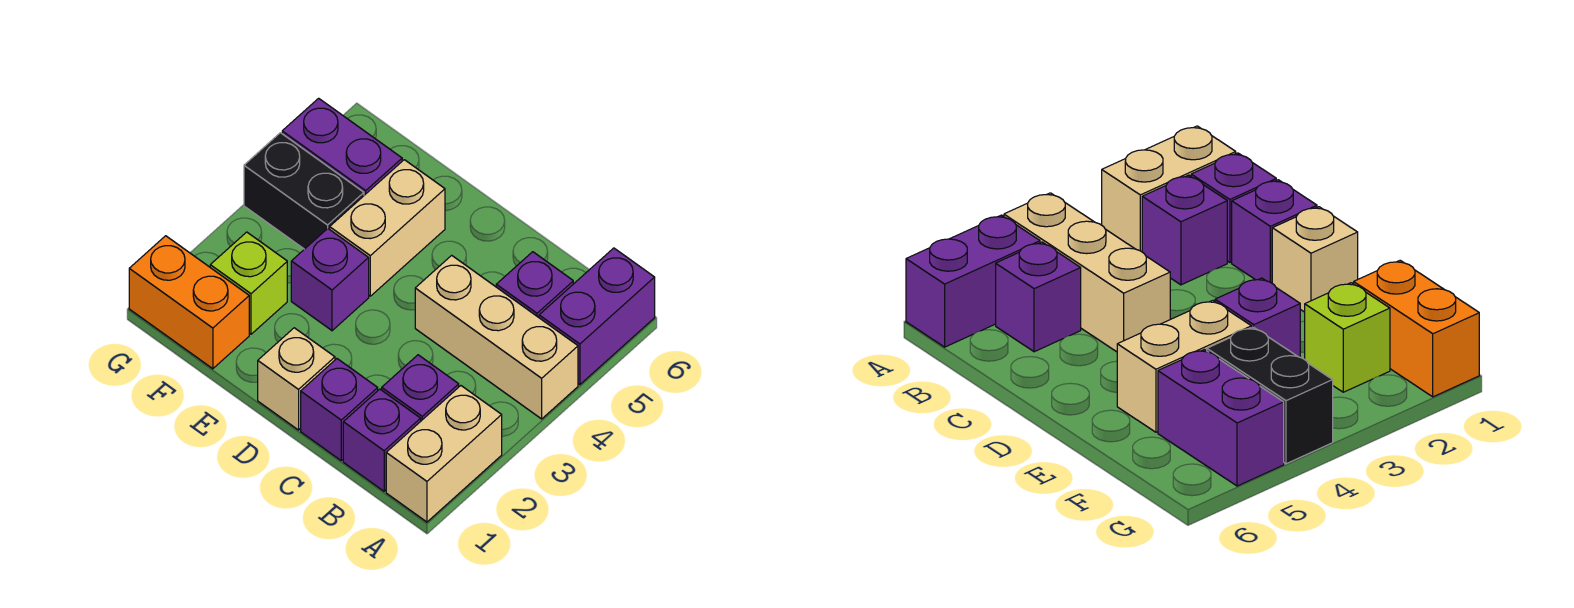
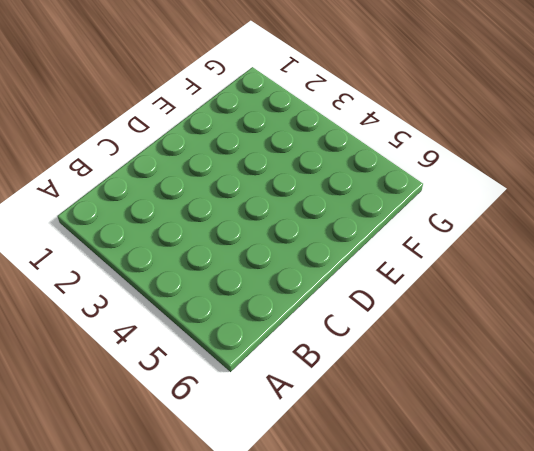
none -> tan brick A1:A2 level 1
none -> tan brick A4:C4 level 1
none -> purple brick A5:A6 level 1

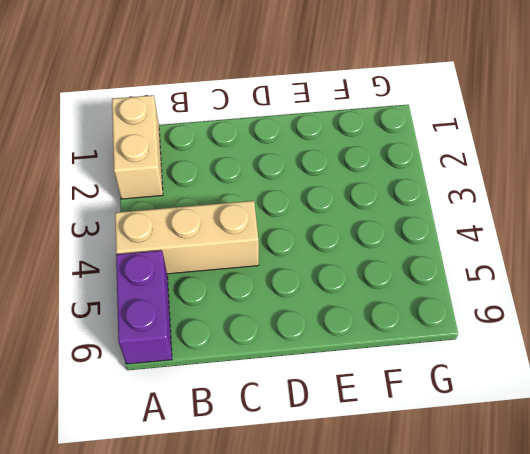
none -> purple brick B1 level 1
none -> purple brick B2 level 1
none -> purple brick B5 level 1

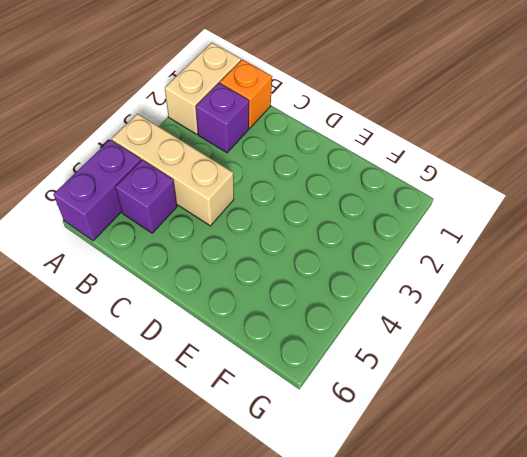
orange brick B1 level 1 -> purple brick B1 level 1
none -> purple brick C1 level 1
none -> tan brick D1 level 1
none -> purple brick E3 level 1

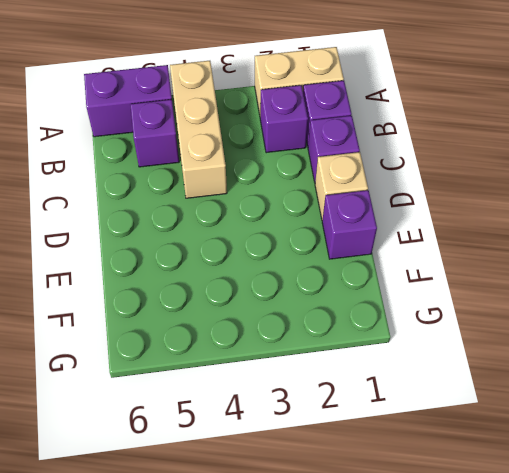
purple brick E1 level 1 -> purple brick E3 level 1
none -> tan brick E4:E5 level 1
none -> orange brick F1:G1 level 1
none -> lime brick F2 level 1

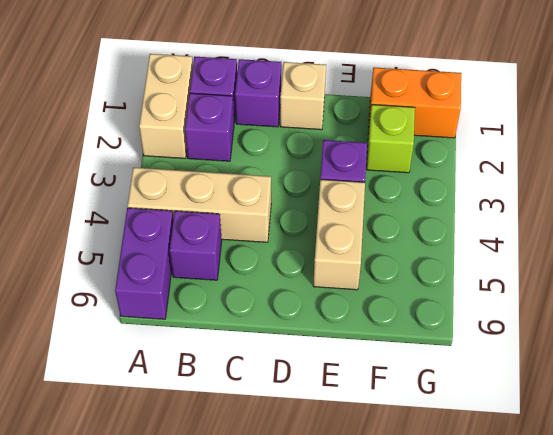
none -> black brick F4:G4 level 1
none -> purple brick F5:G5 level 1

